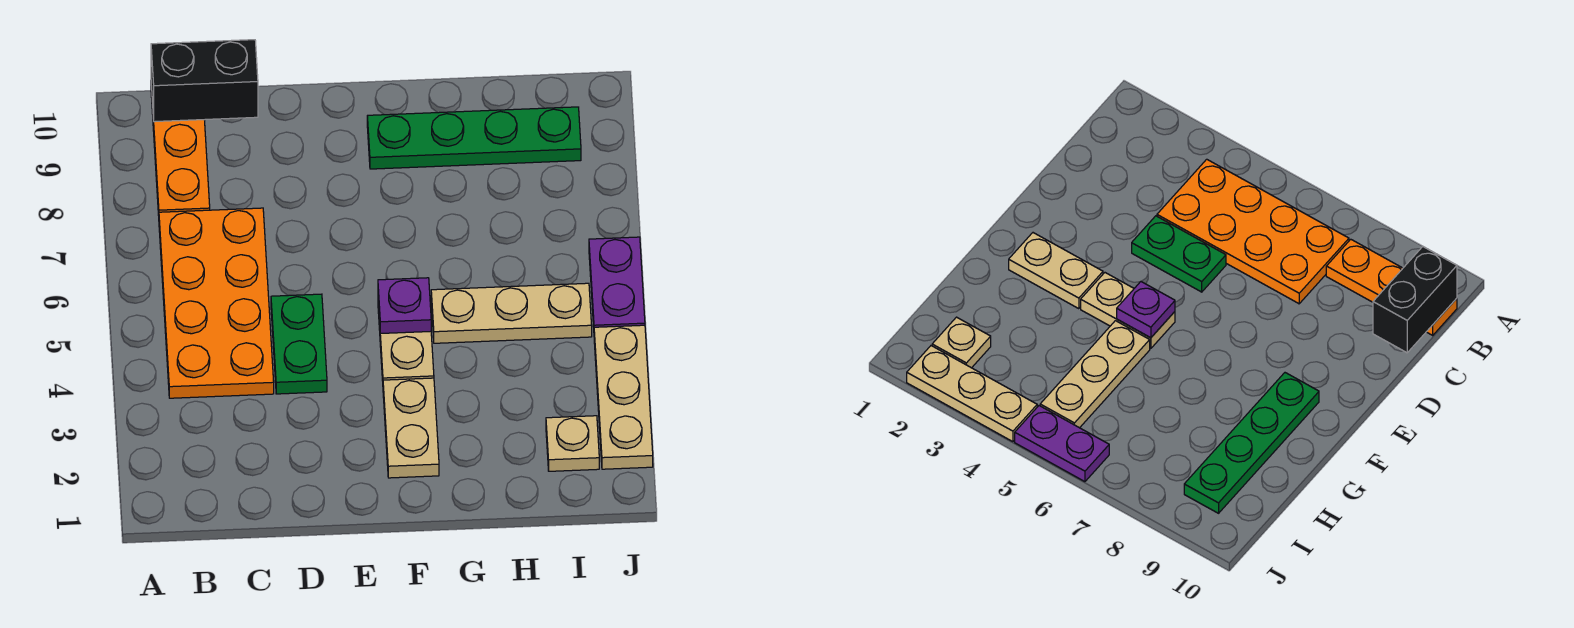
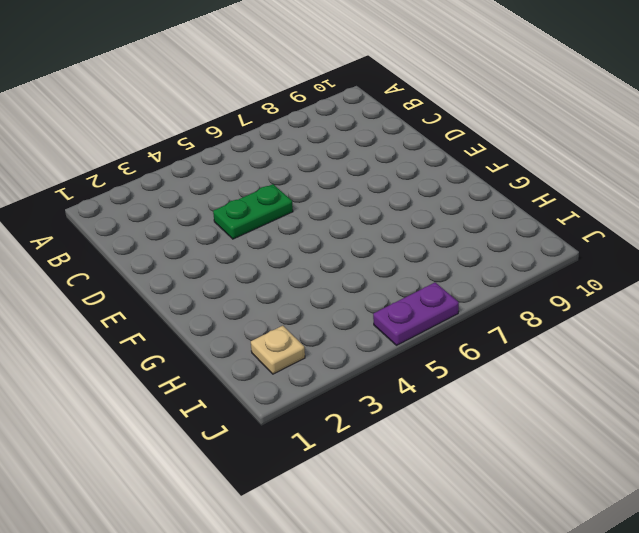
none -> orange plate B4:C7 level 1
none -> orange plate B8:B10 level 1
none -> tan plate F2:F3 level 1

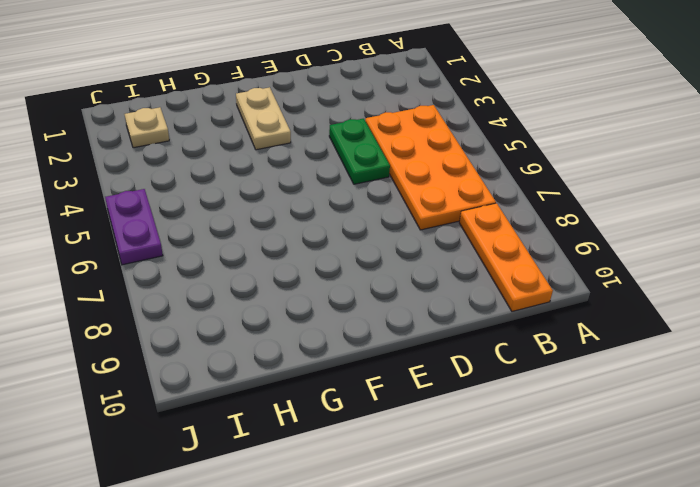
none -> tan plate F4:F5 level 1
none -> green plate F9:I9 level 1
none -> tan plate G5:I5 level 1

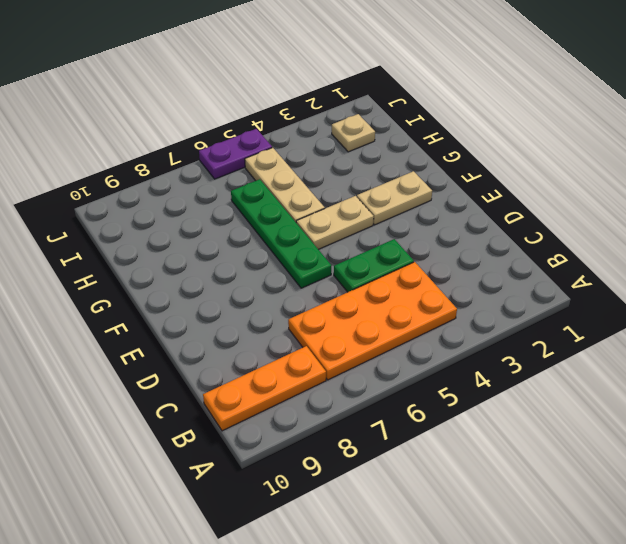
green plate E6:H6 level 1 -> green plate F9:I9 level 1
none -> tan plate J2:J4 level 1
none -> black brick B10:C10 level 2
none -> purple plate F5 level 2

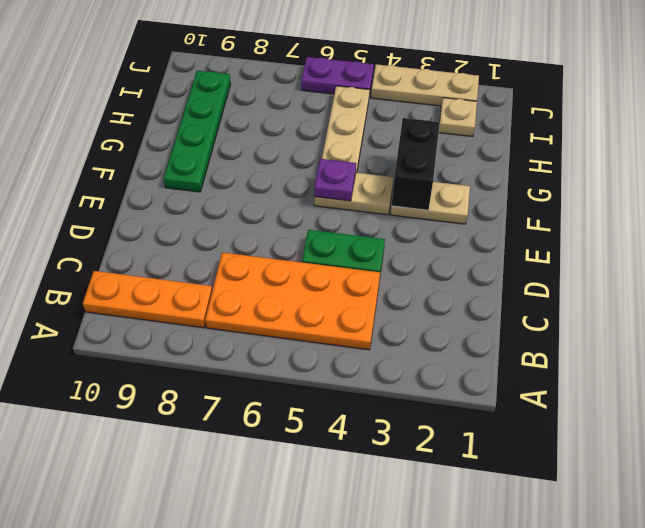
black brick F3:G3 level 2 -> black brick B10:C10 level 2

